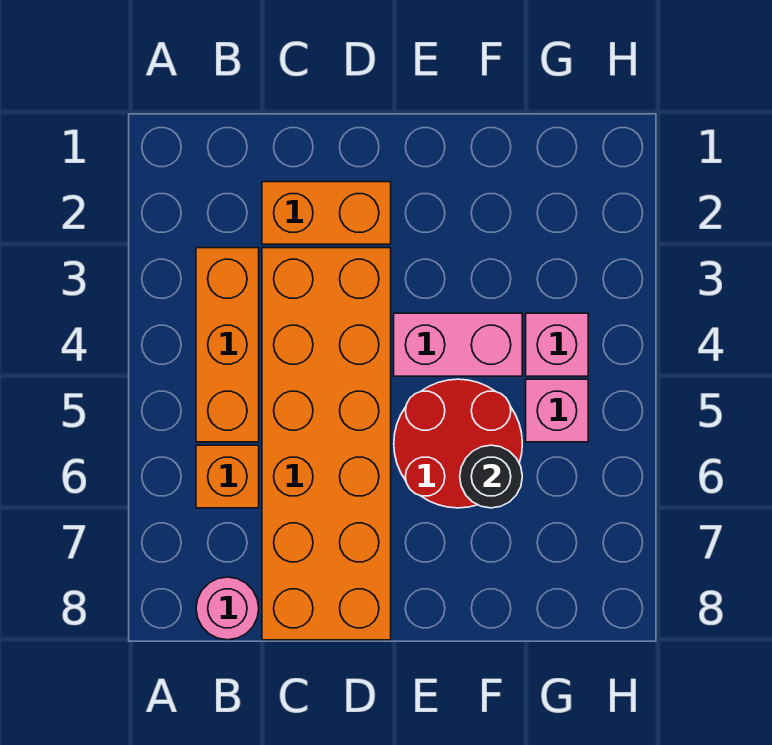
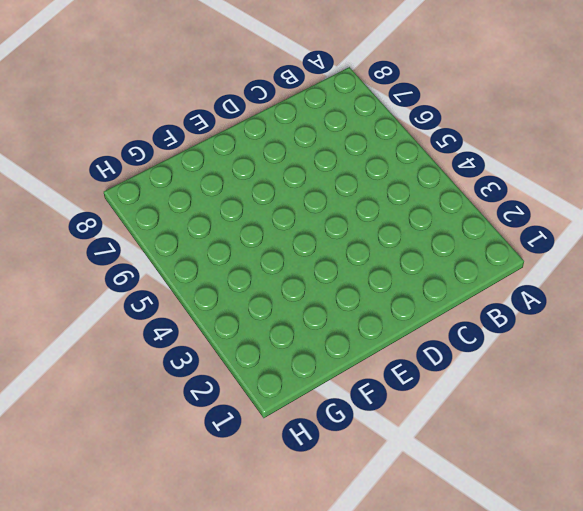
none -> orange brick B3:B5 level 1
none -> orange brick B6 level 1

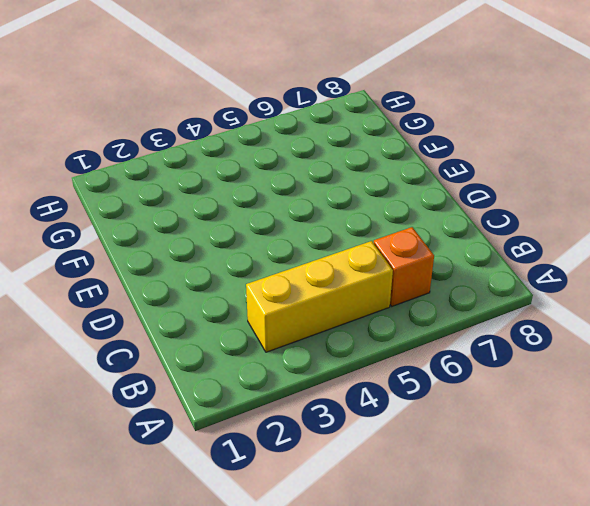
yellow brick B3:B5 level 1 -> orange brick B3:B5 level 1
none -> pink round brick B8 level 1
none -> orange brick C2:D2 level 1

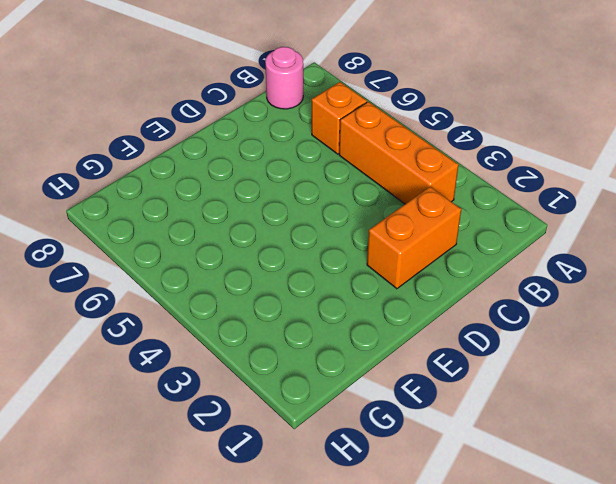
none -> orange brick C3:D8 level 1
none -> pink brick E4:F4 level 1

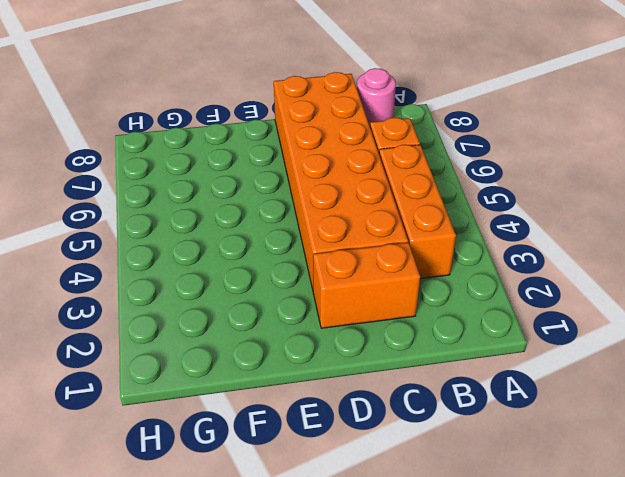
none -> pink brick E4:F4 level 1
none -> red round brick E5:F6 level 1

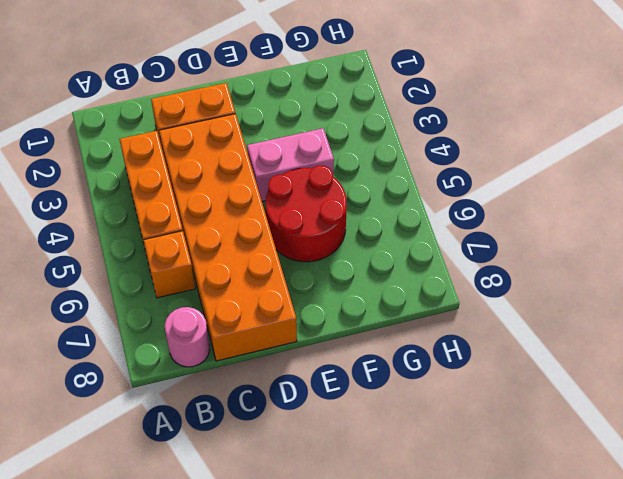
none -> pink brick G4 level 1
none -> pink brick G5 level 1

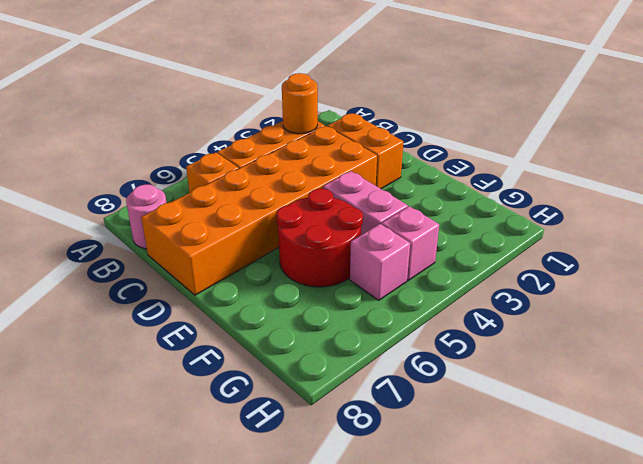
orange round brick B3 level 2 -> none
none -> black round brick F6 level 2

